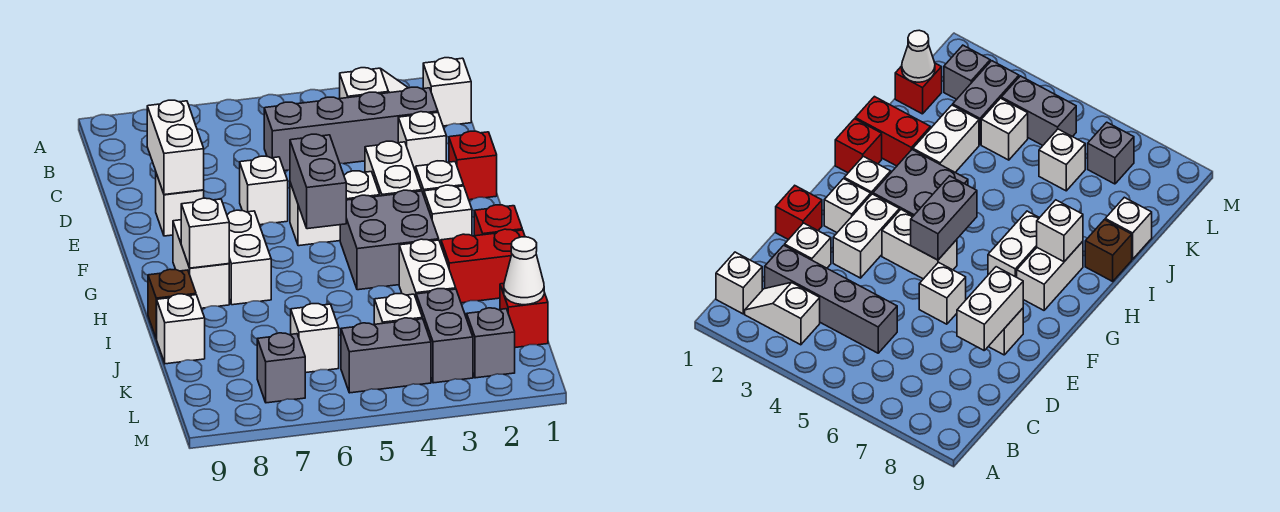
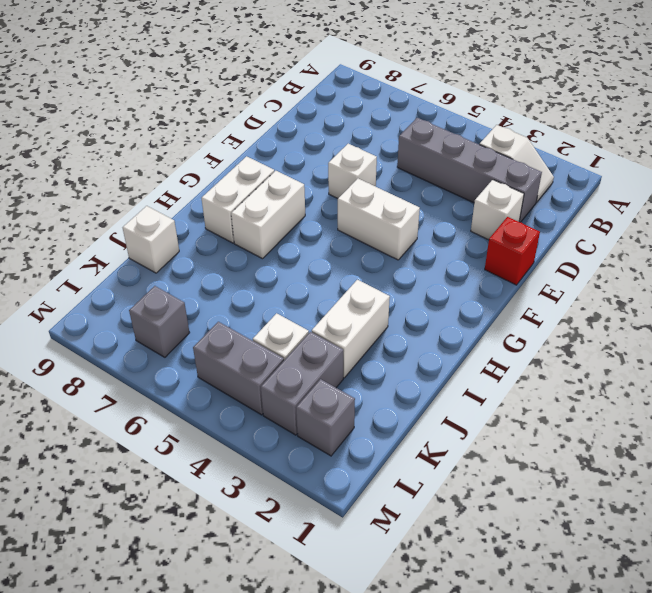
none -> white brick B1 level 1
none -> white brick E3:F3 level 1
none -> white brick E8 level 1
none -> white brick F2 level 1

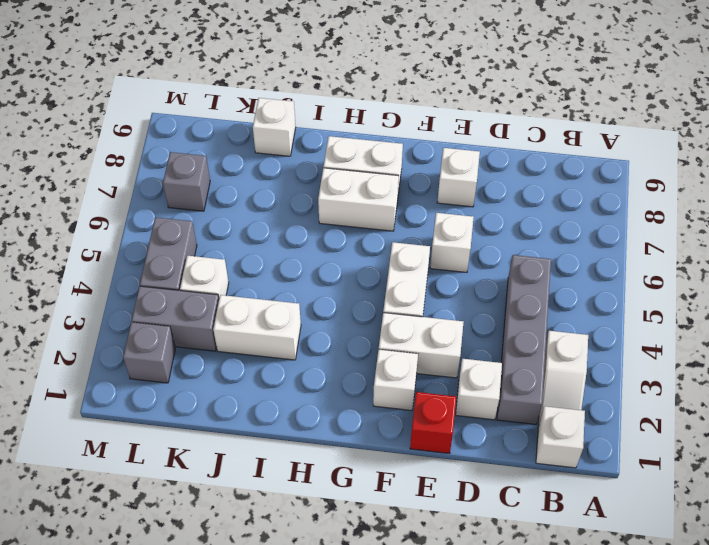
none -> white brick G2 level 1
none -> grey brick G3:H4 level 1
none -> red brick H1 level 1
none -> red brick I1:I2 level 1

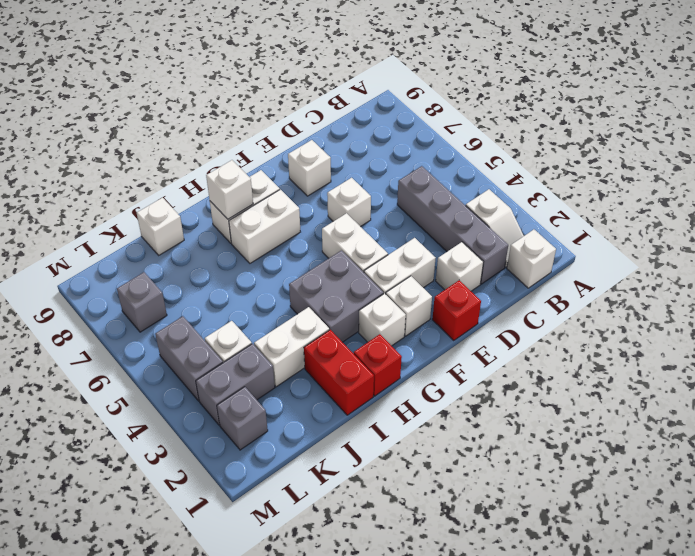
none -> brown brick I9 level 1
none -> red brick K1 level 1
none -> white brick K6 level 1
none -> white brick D8:E8 level 2

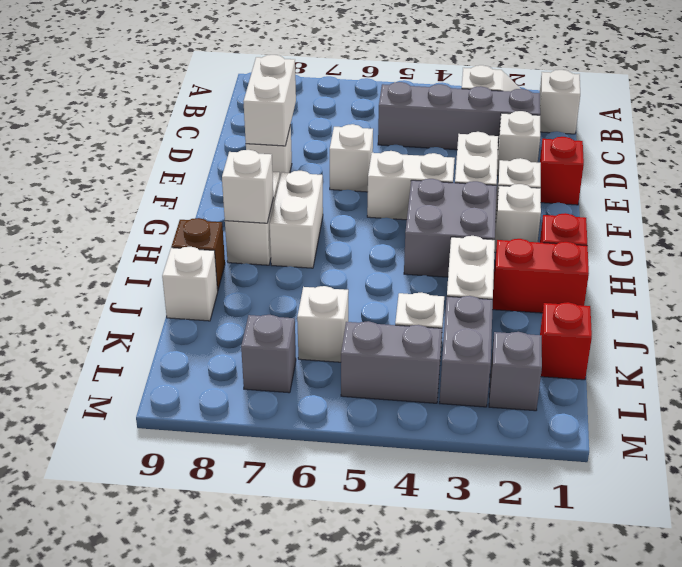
none -> grey brick F5:G5 level 2
none -> white cone K1 level 2

